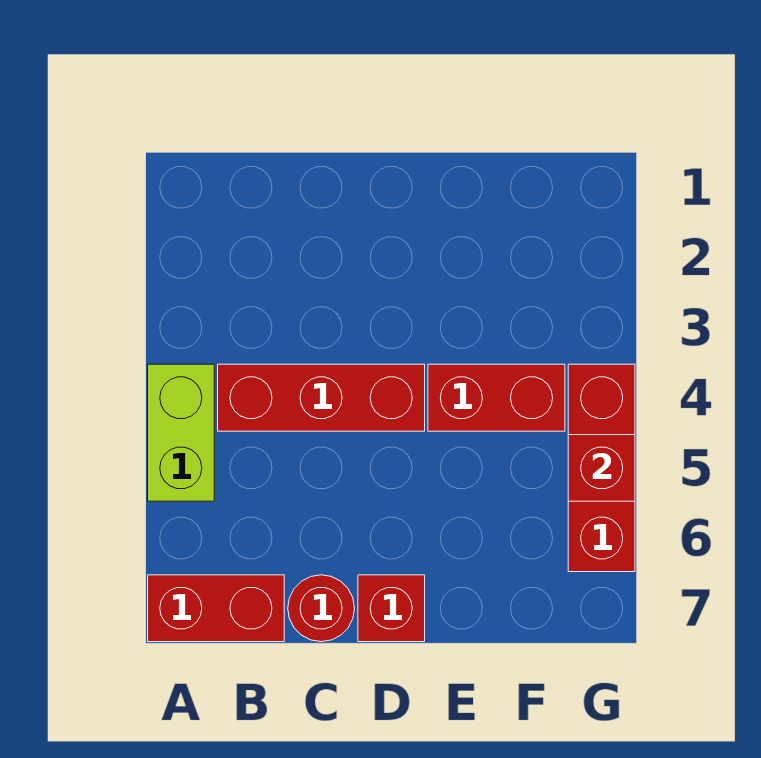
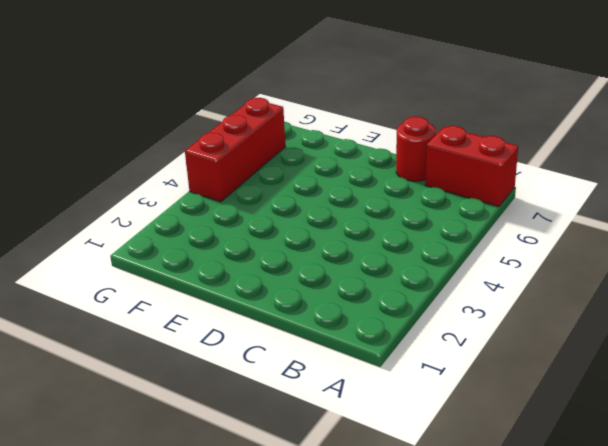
none -> lime brick A4:A5 level 1
none -> red brick B4:D4 level 1

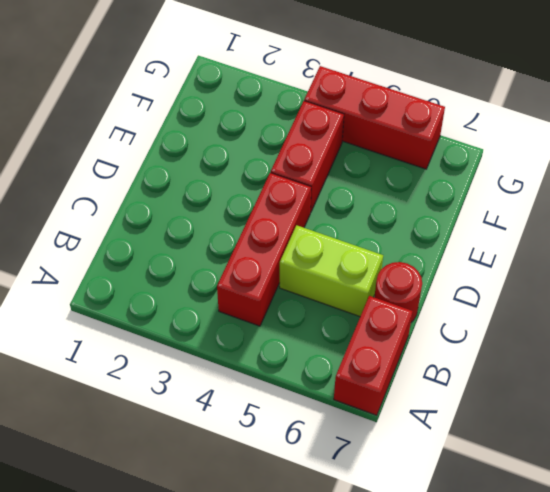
lime brick C5:C6 level 1 -> lime brick A4:A5 level 1
none -> red brick D7 level 1
none -> red brick G5 level 2

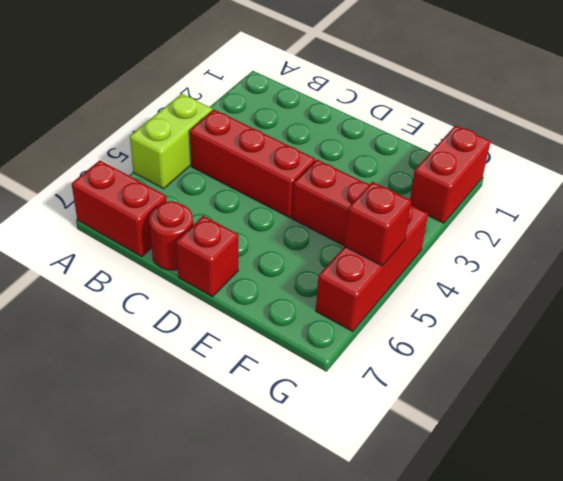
red brick G1:G2 level 1 -> none

